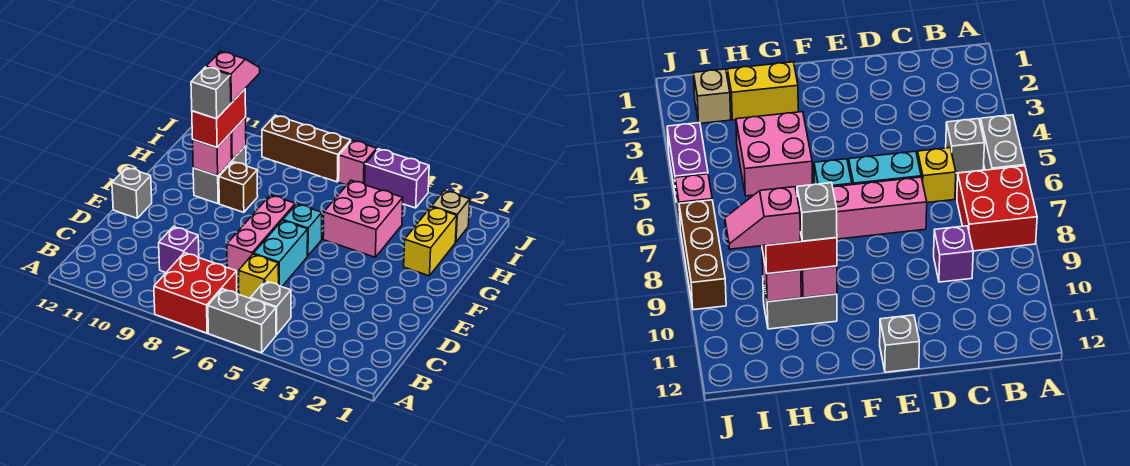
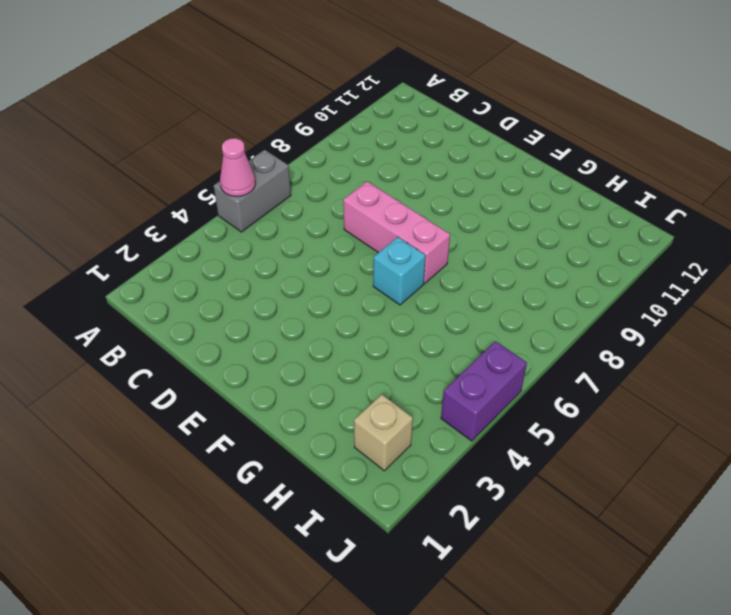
pink cone A5 level 2 -> none
none -> red brick A7:B8 level 1
none -> grey brick B5 level 1
none -> yellow brick C6 level 1

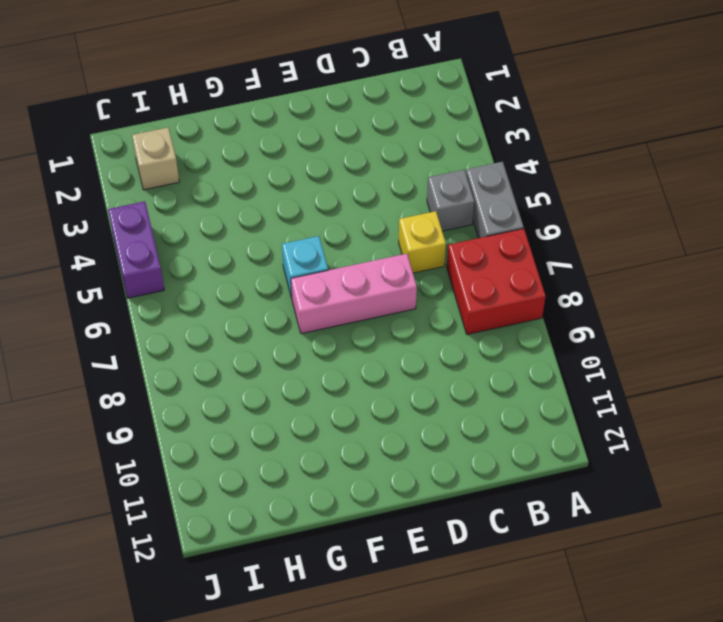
none -> purple brick C9 level 1
none -> cyan brick D6:E6 level 1
none -> grey brick E12 level 1

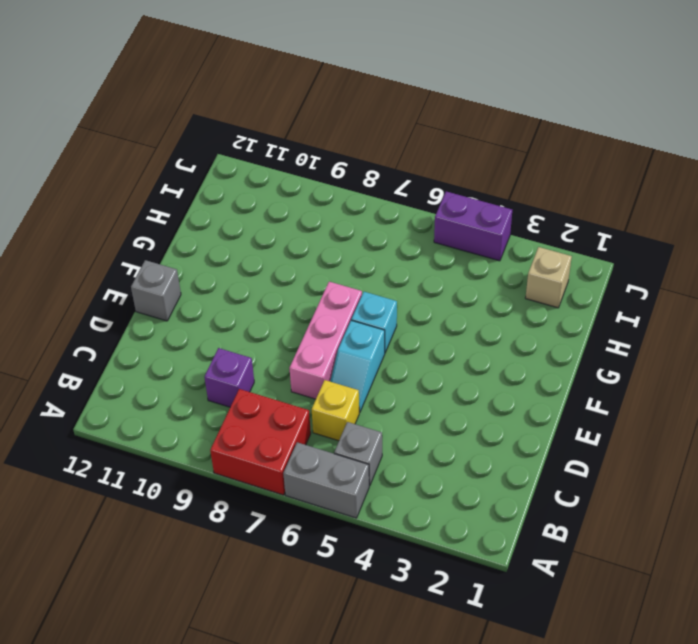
cyan slope D6:E6 level 1 top E -> cyan brick D6:E6 level 1
none -> yellow brick G2:H2 level 1
none -> pink brick G4:H5 level 1
none -> brown brick G9 level 1

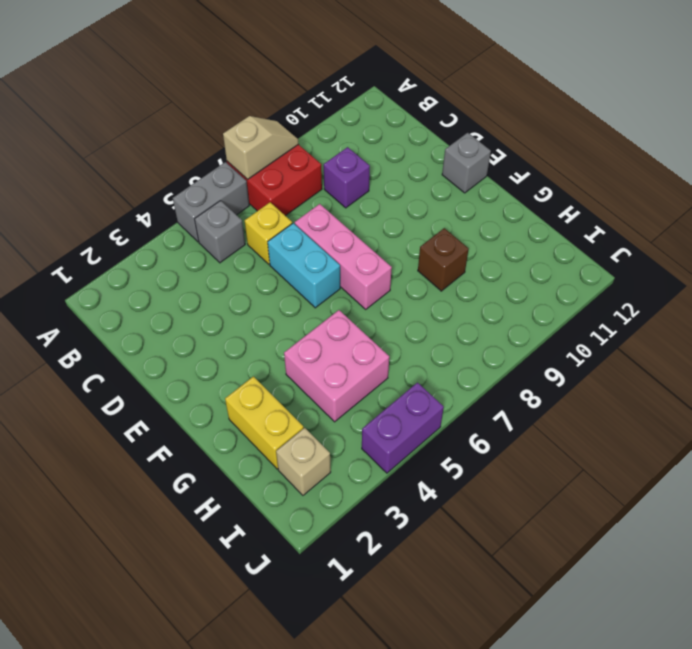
tan slope A7:A8 level 2 top 7 -> none
none -> cyan brick F6 level 1
none -> grey brick G10:H10 level 1
none -> pink brick J6 level 1

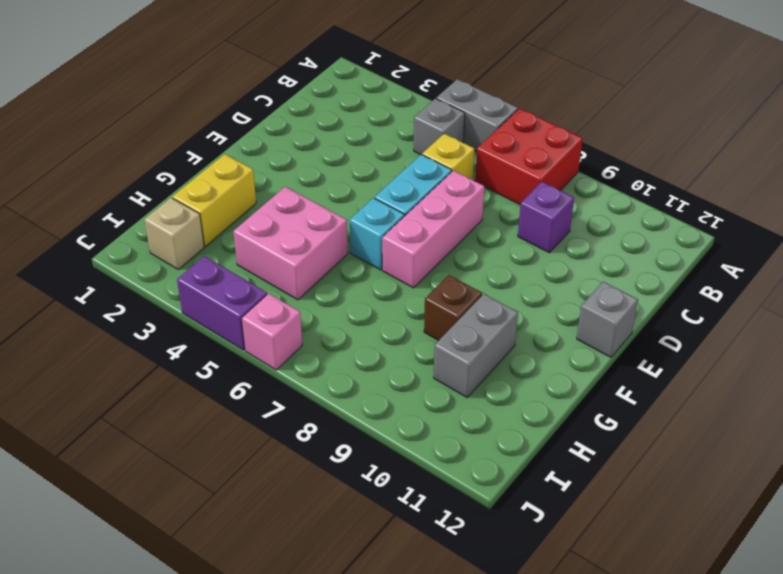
none -> brown brick J7:J9 level 1
none -> pink brick G10 level 2
none -> pink brick H10 level 2

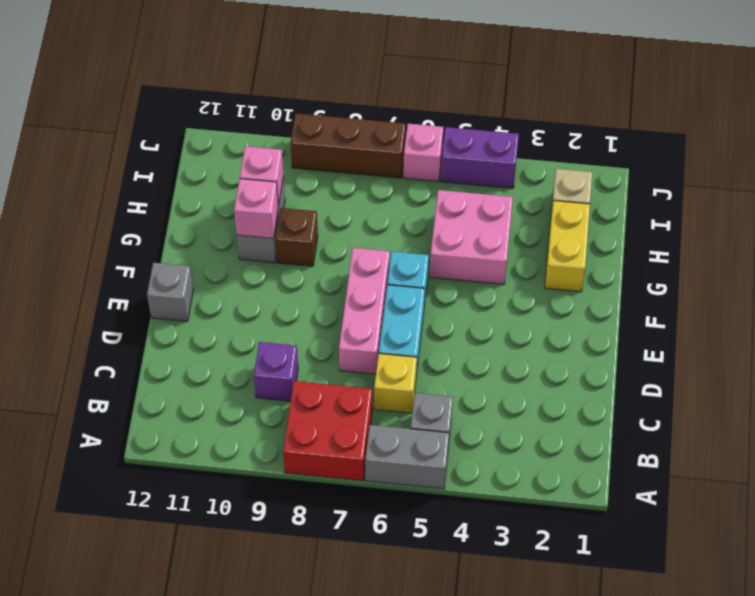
none -> red brick G10:H10 level 3
none -> grey brick G10 level 4
none -> pink slope H10:I10 level 4 top H

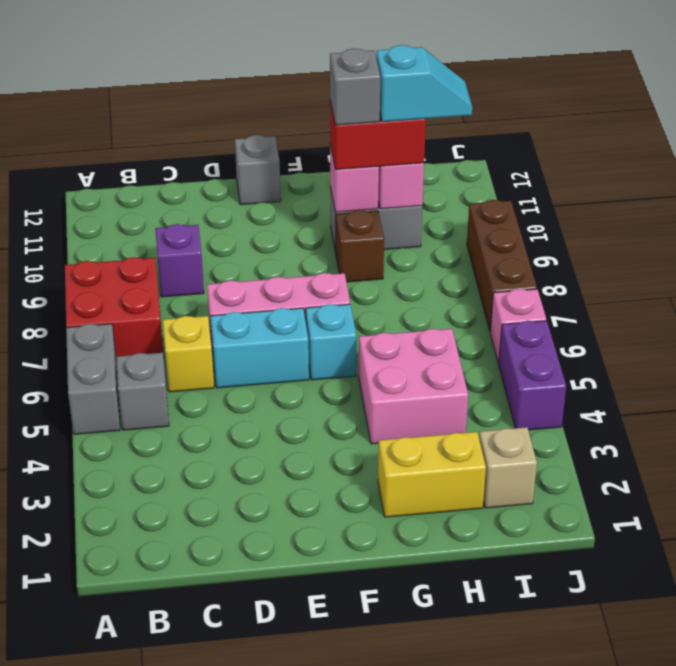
cyan slope H10:I10 level 4 top H -> pink slope H10:I10 level 4 top H

